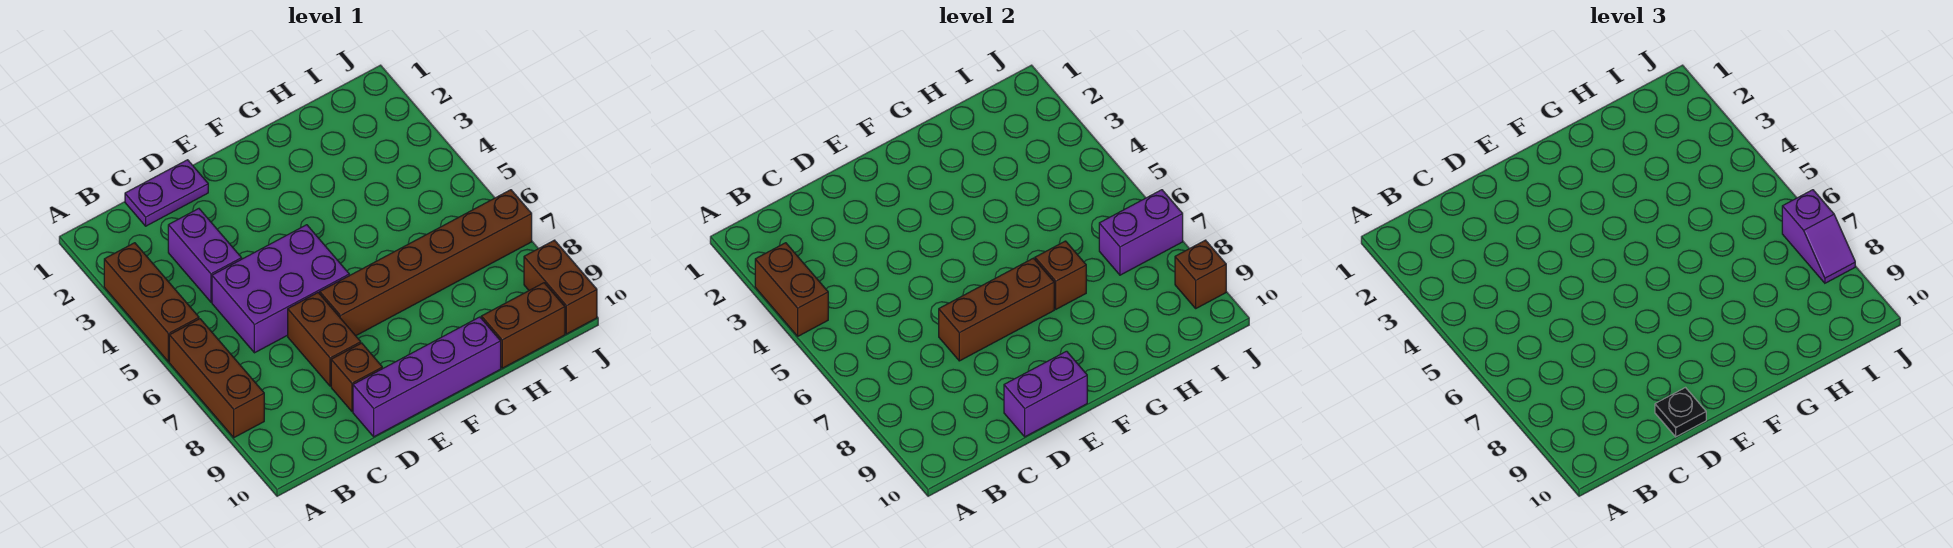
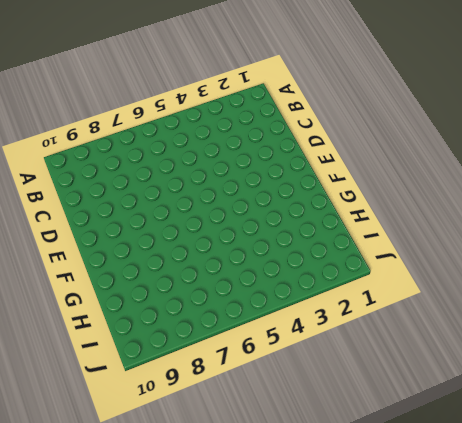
none -> brown brick A3:A5 level 1
none -> brown brick A6:A8 level 1
none -> purple plate C1:D1 level 1

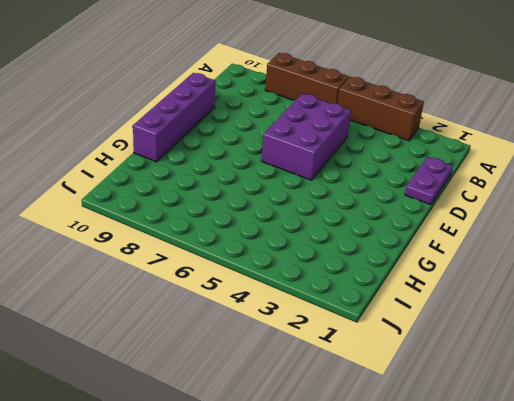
none -> purple brick C3:C4 level 1
none -> brown brick D7:D8 level 1
none -> brown brick D9 level 1

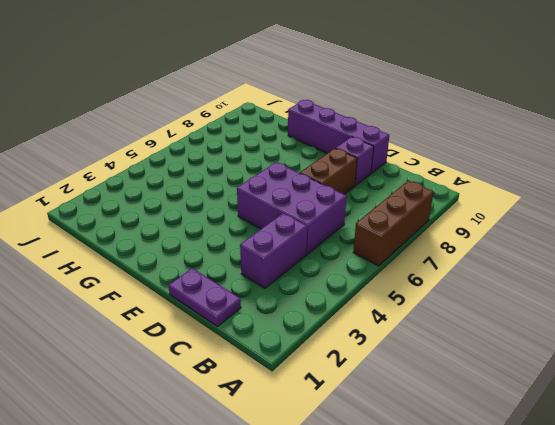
purple brick D9 level 1 -> brown brick D9 level 1
none -> brown brick A3:A5 level 1
none -> brown brick E7:J7 level 1
none -> brown brick H10:I10 level 1

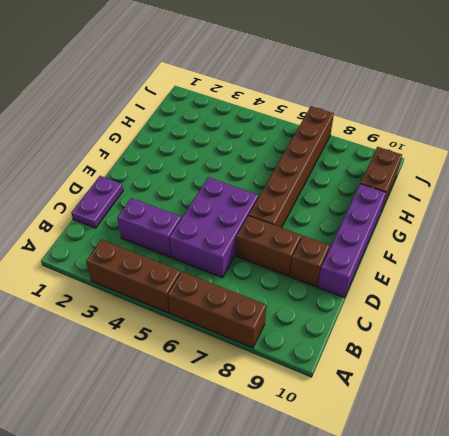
none -> brown brick J9:J10 level 1
none -> brown brick A3:A4 level 2
none -> brown brick D7:F7 level 2

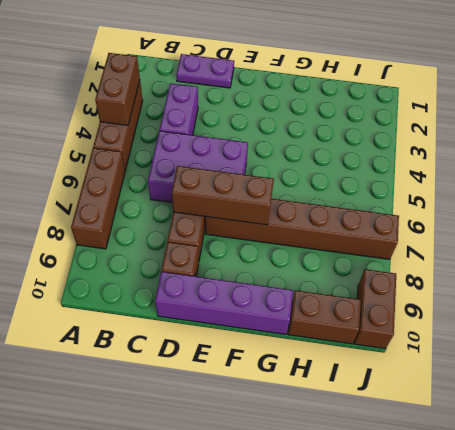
none -> purple brick D10:E10 level 2
none -> brown brick G7 level 2
none -> purple brick I7:J7 level 2

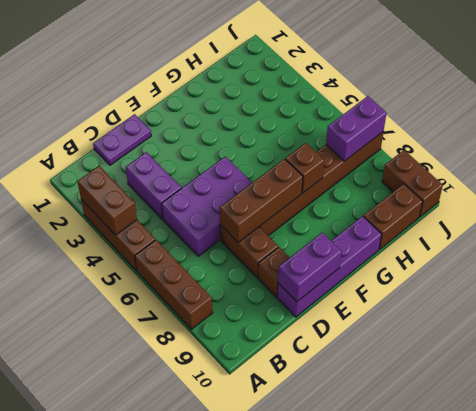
none -> brown brick J9 level 2
none -> black plate D10 level 3
none -> purple slope J7:J8 level 3 top 7

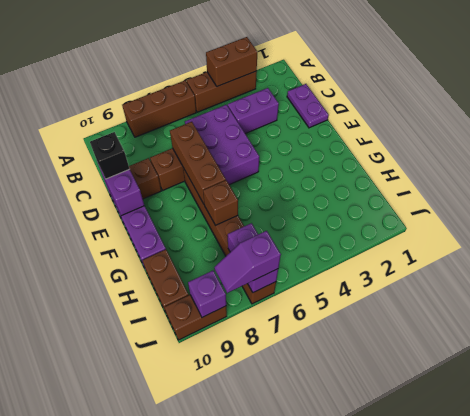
black brick D10 level 3 -> black plate D10 level 3
purple brick J9 level 2 -> brown brick J9 level 2

